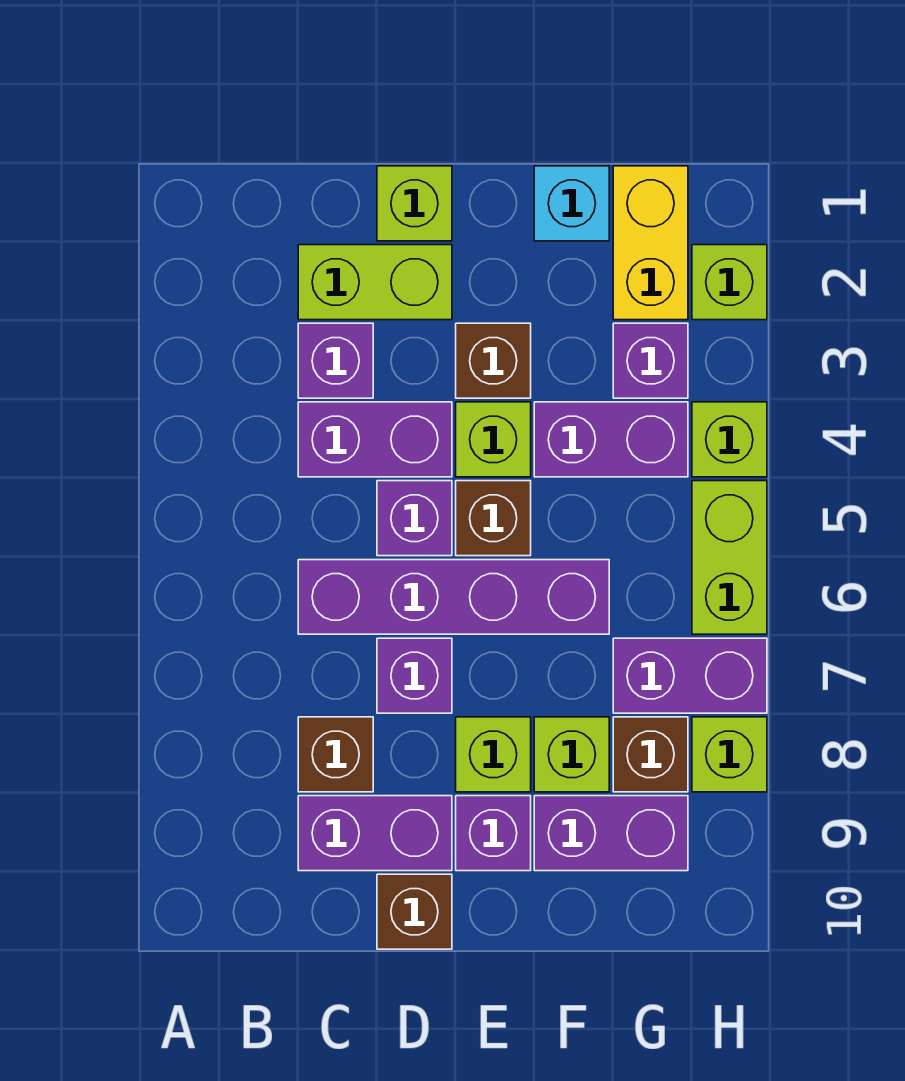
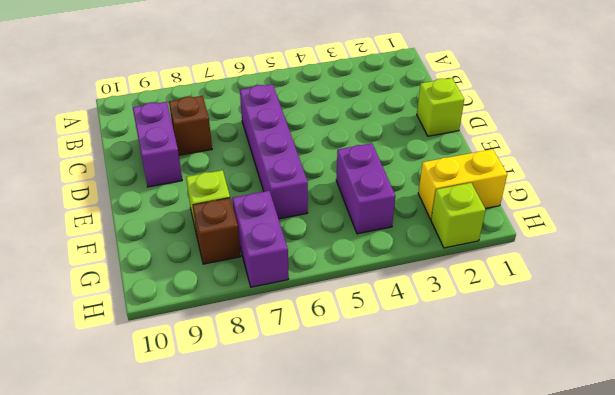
none -> lime brick C2:D2 level 1
none -> purple brick C3 level 1
none -> purple brick C4:D4 level 1

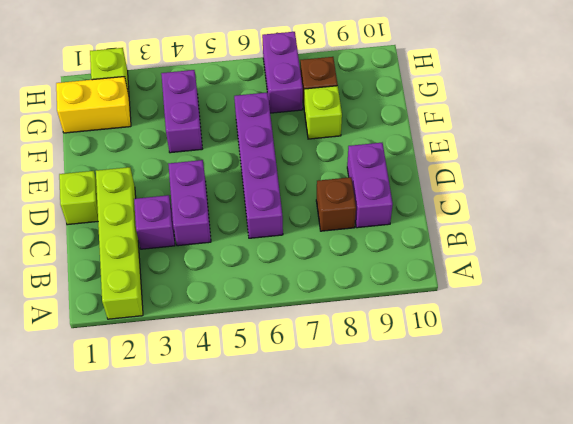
lime brick A2:D2 level 1 -> lime brick C2:D2 level 1
none -> purple brick D5 level 1
none -> purple brick D7 level 1
none -> brown brick D10 level 1

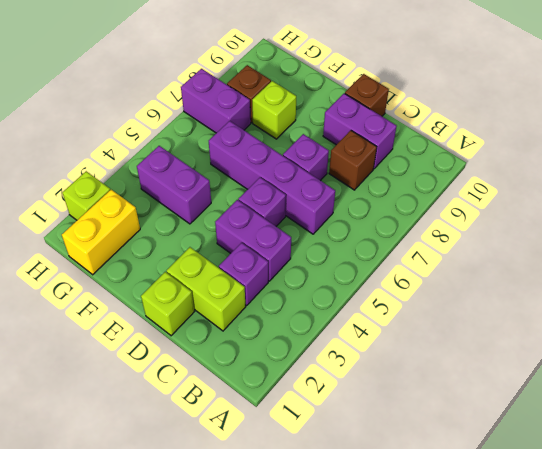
none -> brown brick E3 level 1
none -> lime brick E4 level 1
none -> brown brick E5 level 1

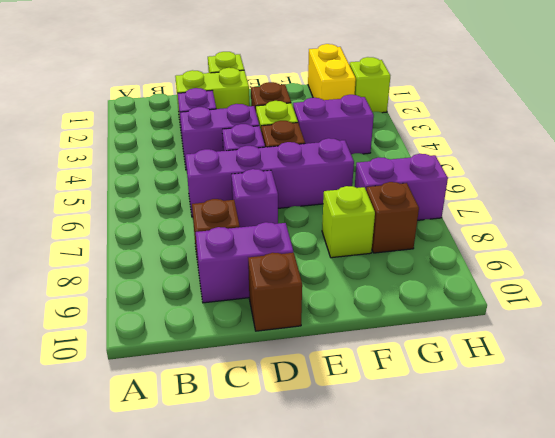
none -> lime brick E8 level 1
none -> purple brick E9 level 1
none -> cyan brick F1 level 1

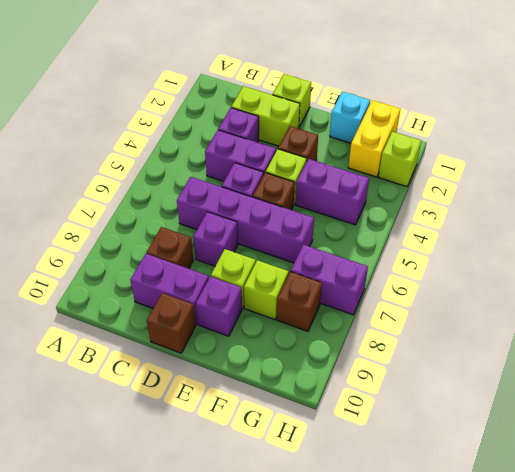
none -> purple brick F9:G9 level 1
none -> purple brick G3 level 1
none -> lime brick H4 level 1

